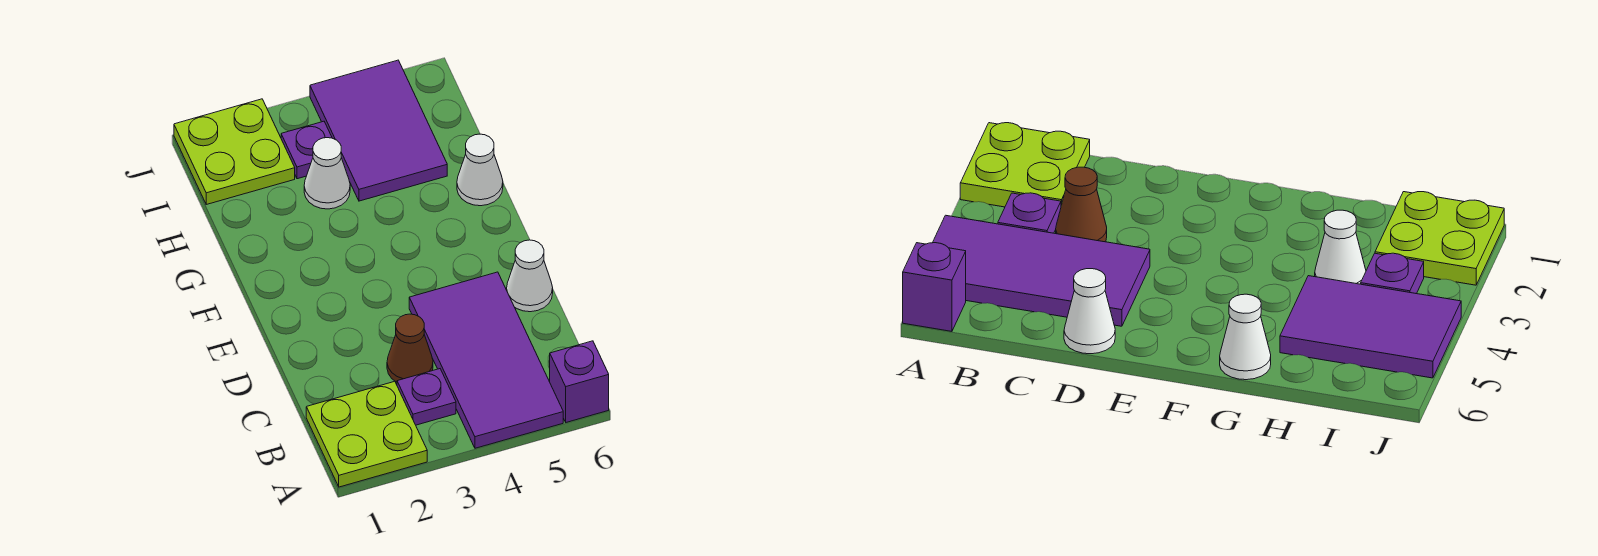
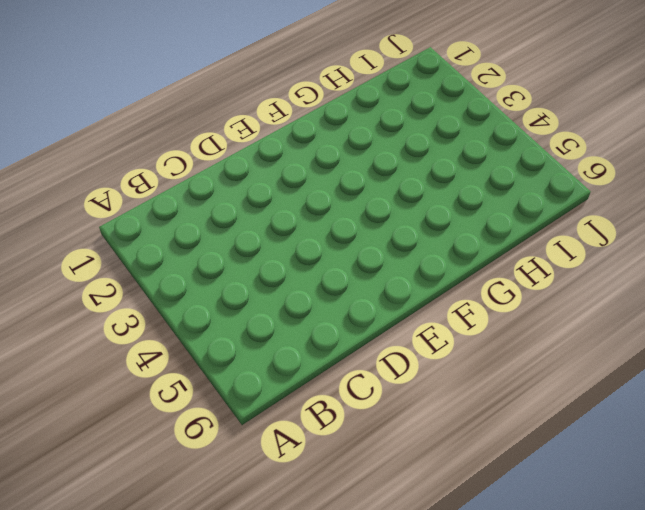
none -> lime plate A1:B2 level 1
none -> purple tile A4:D5 level 1

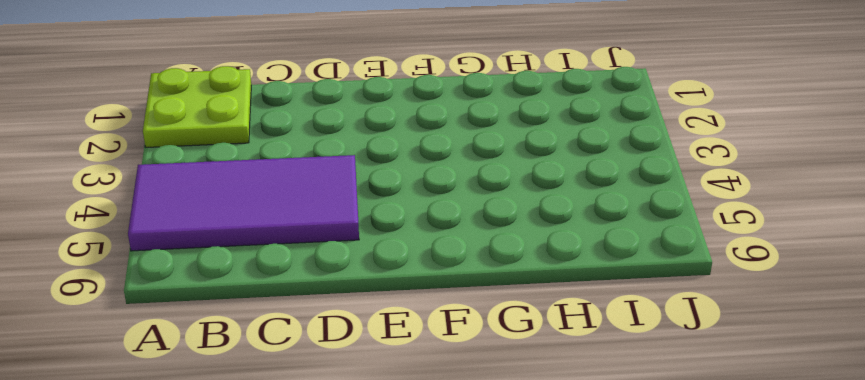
none -> purple brick A6 level 1
none -> purple plate B3 level 1

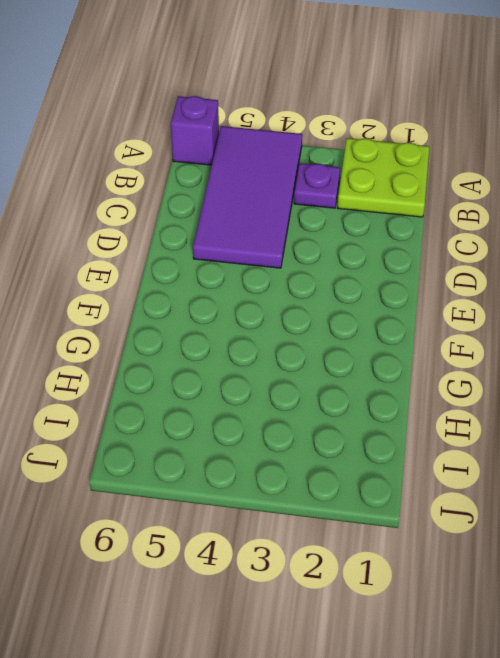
none -> brown cone C3 level 1
none -> white cone D6 level 1

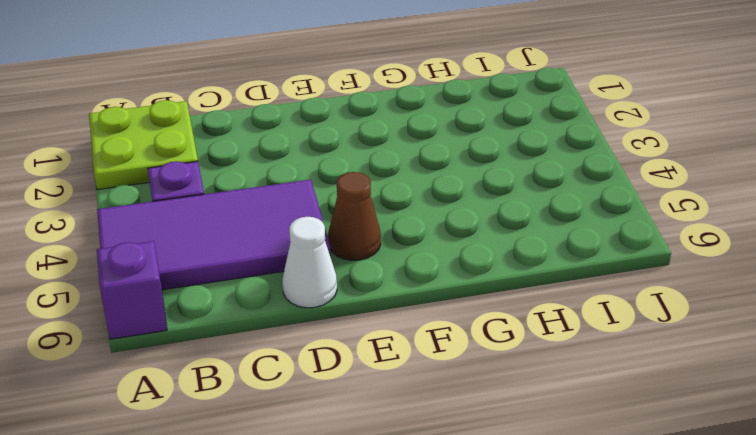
brown cone E5 level 1 -> brown cone C3 level 1
none -> white cone G6 level 1
none -> white cone H3 level 1

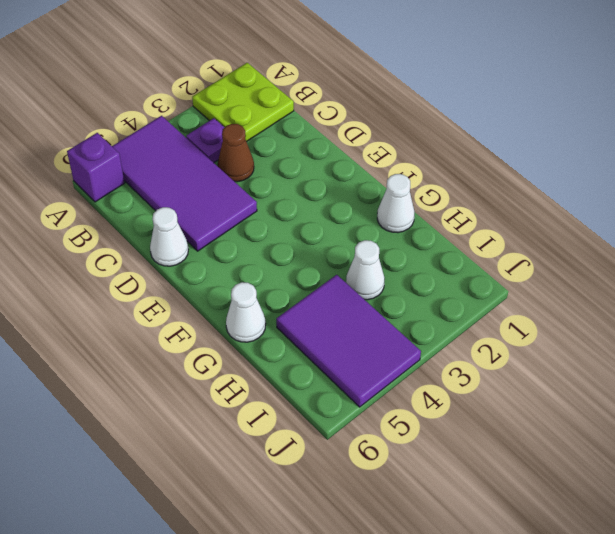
white cone G1 level 1 -> none
none -> lime plate I1:J2 level 1
none -> purple plate I3 level 1

